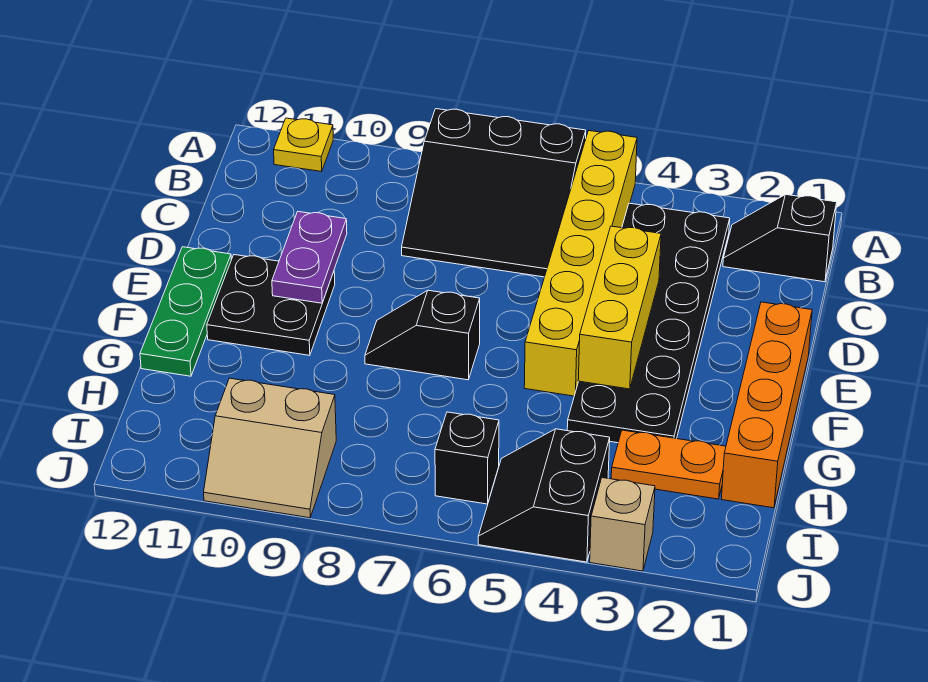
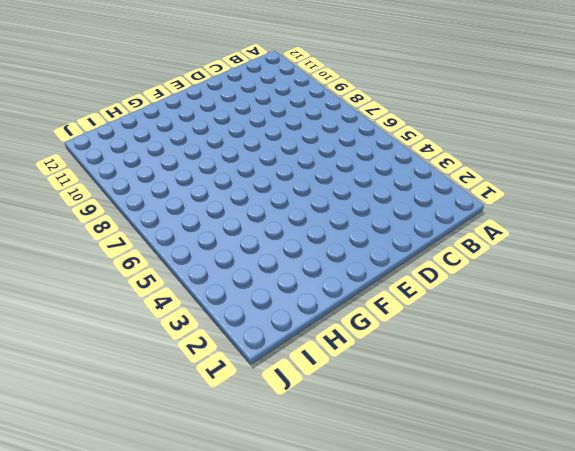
none -> yellow brick A5:F5 level 1
none -> black slope A6:C8 level 1 top A
none -> yellow plate A11 level 1

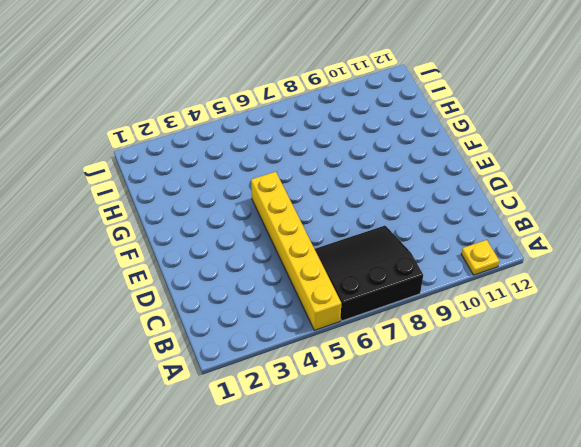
none -> black slope B1:B2 level 1 top 1
none -> black plate B3:G4 level 1
none -> orange brick E1:H1 level 1

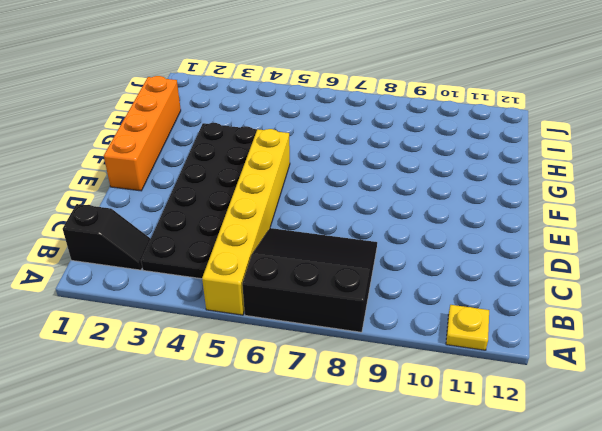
none -> black plate E10:F11 level 1
none -> green plate E12:G12 level 1
none -> black slope F7:F8 level 1 top 7

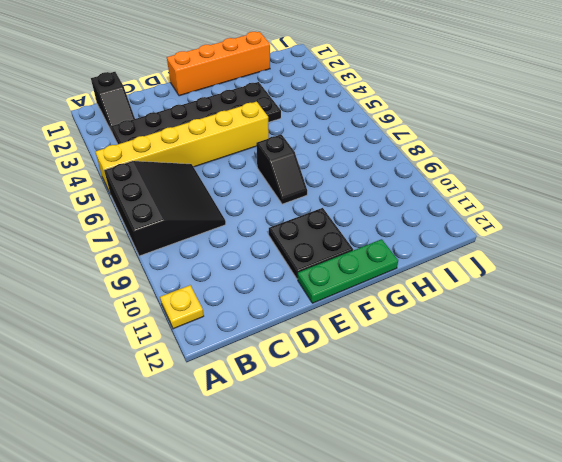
none -> orange plate H2:H3 level 1
none -> black slope I4:J5 level 1 top 4
none -> black brick I6 level 1

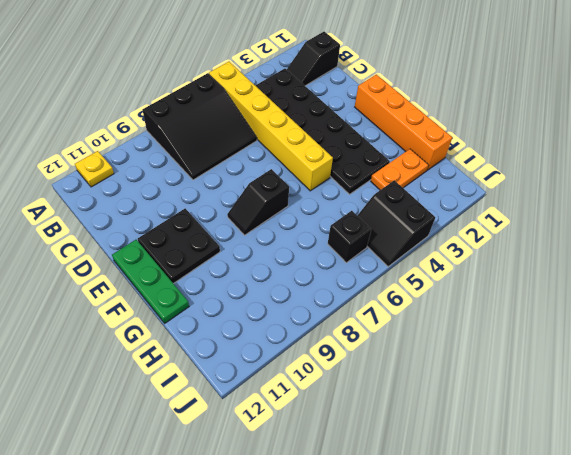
none -> tan slope I9:J10 level 1 top I
none -> tan brick J3 level 1
none -> yellow brick D4:F4 level 2

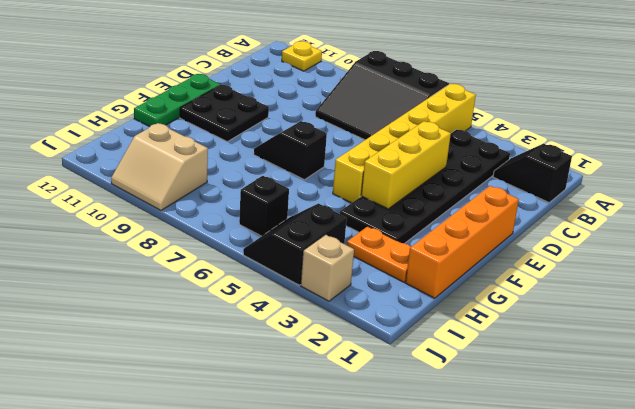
none -> purple plate D10:E10 level 2

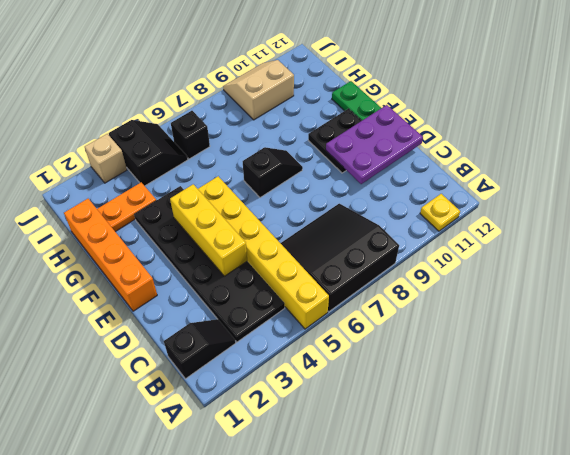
purple plate D10:E12 level 2 -> purple plate D10:E10 level 2

